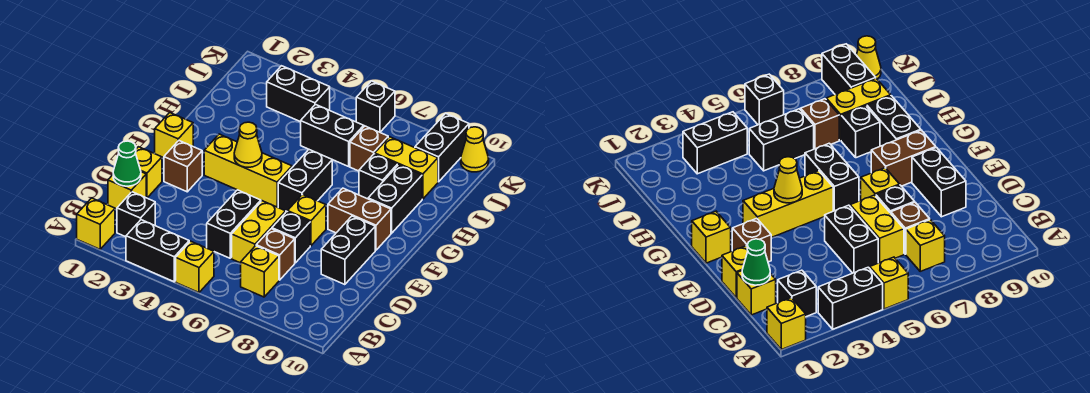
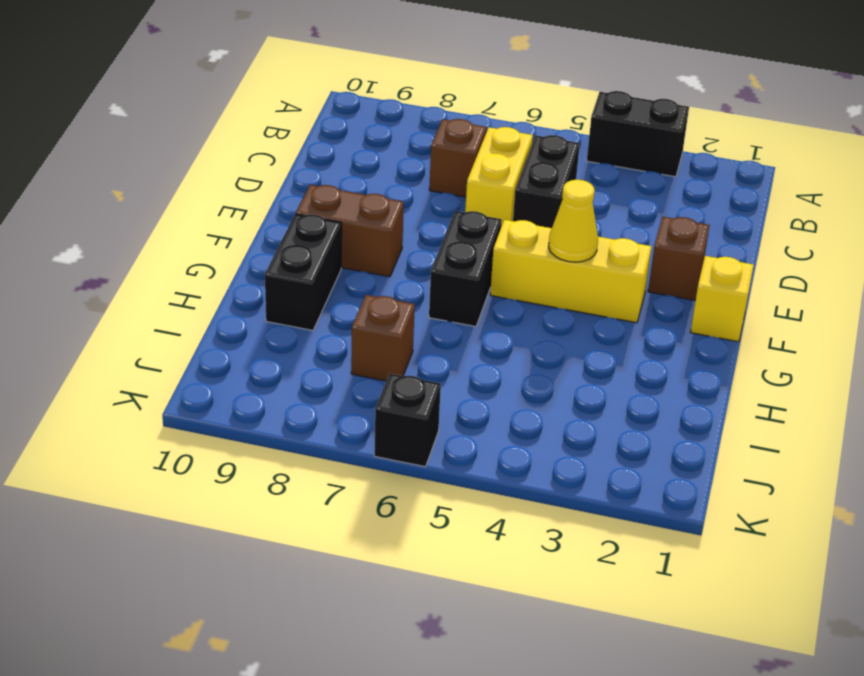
none -> yellow brick A1 level 1
none -> yellow brick A5 level 1
none -> black brick B2 level 1

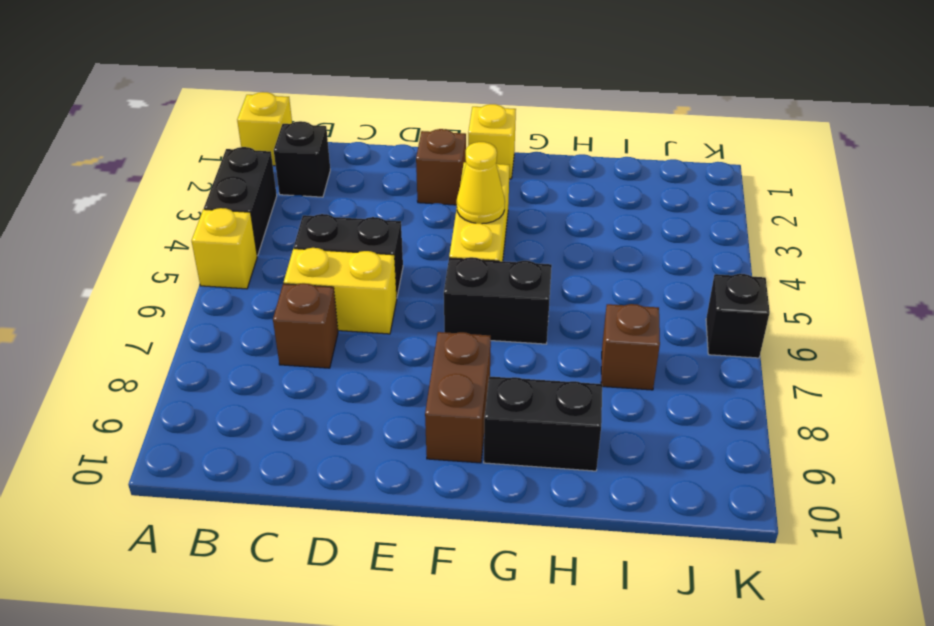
none -> yellow brick B7 level 1
none -> yellow brick C1 level 1
none -> yellow brick D1 level 1

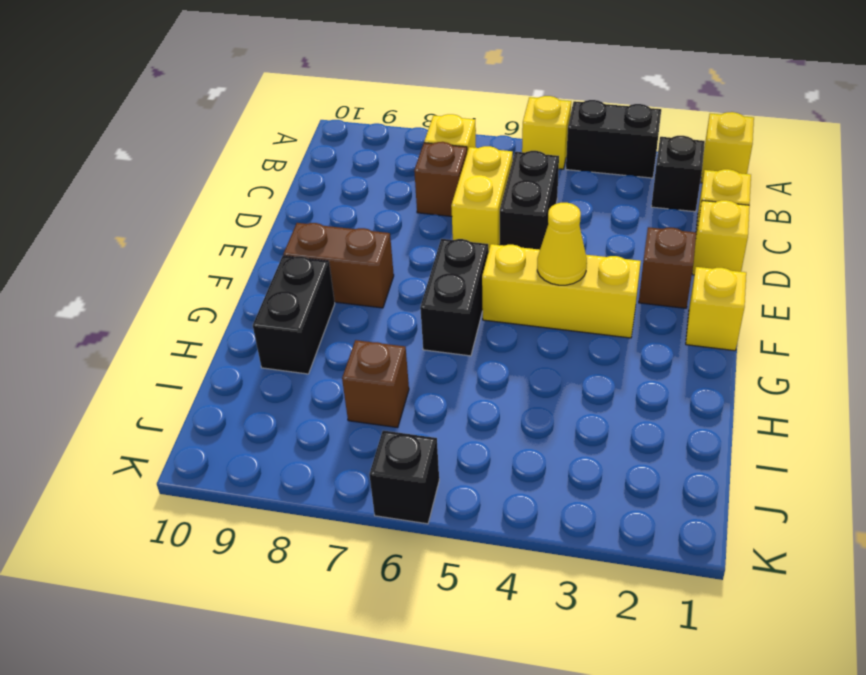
none -> black brick D7 level 1
none -> black brick D9:E9 level 1
none -> yellow brick E7 level 1

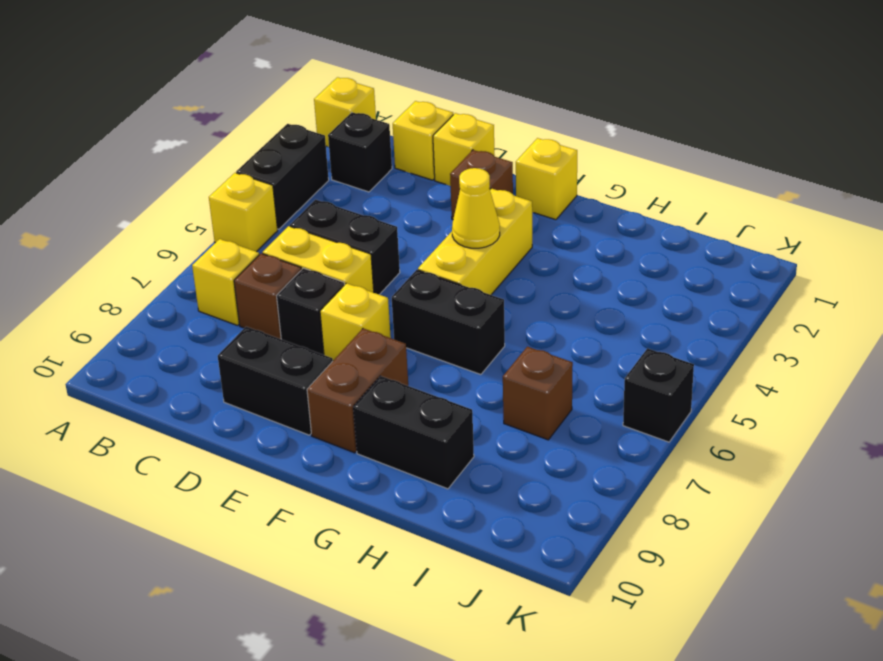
none -> black brick H8 level 1
none -> black brick I5:I6 level 1
none -> yellow brick I8:I9 level 1

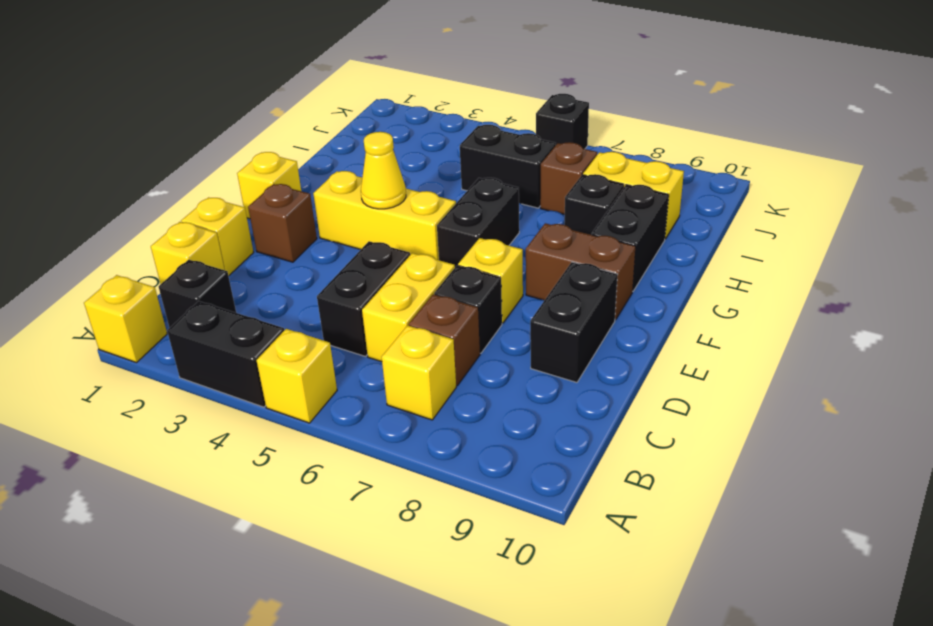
none -> black brick J3:J4 level 1
none -> black brick J9:K9 level 1
none -> yellow cone K10 level 1

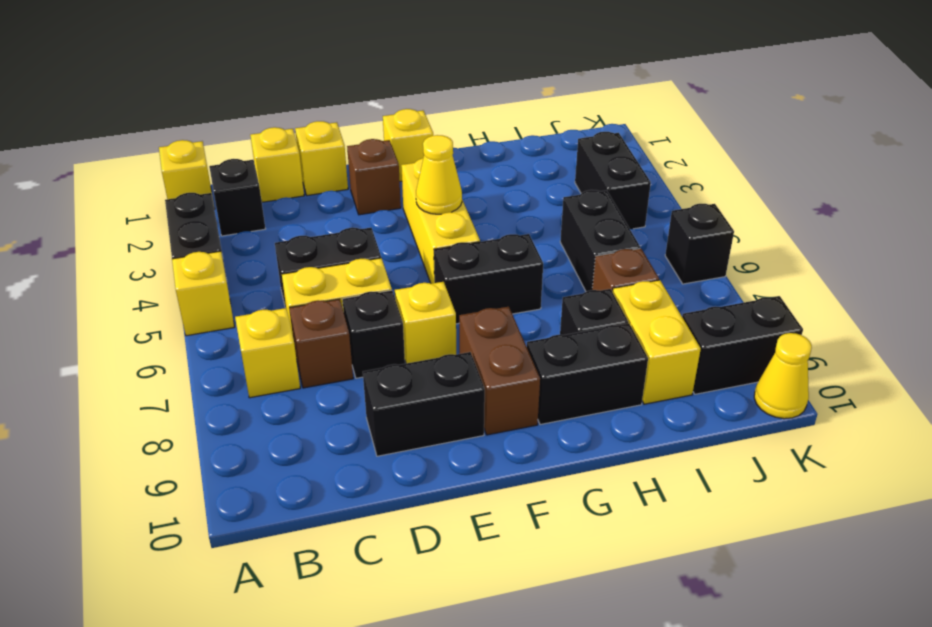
none -> green cone C1 level 2

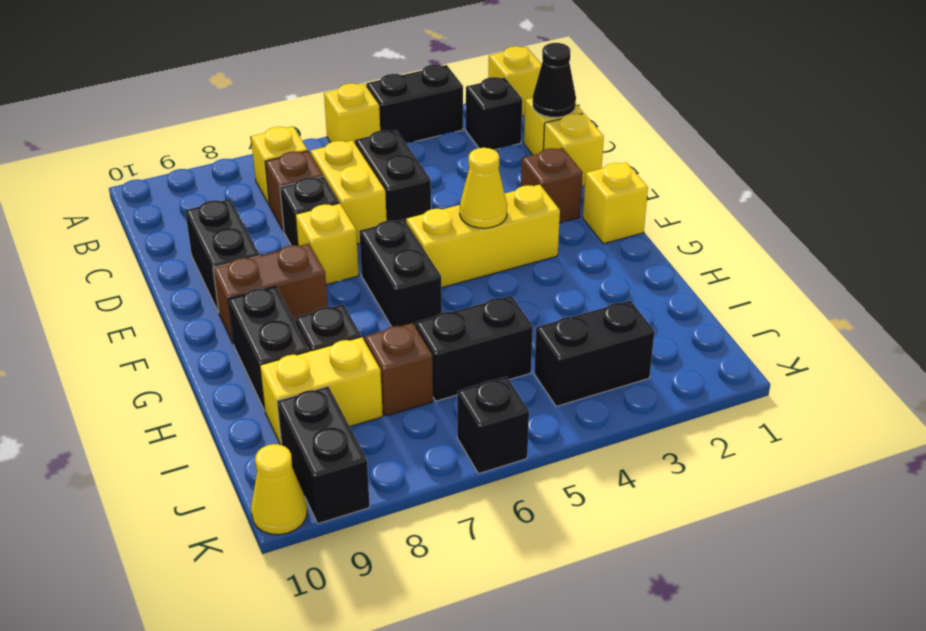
black cone C1 level 2 -> green cone C1 level 2

